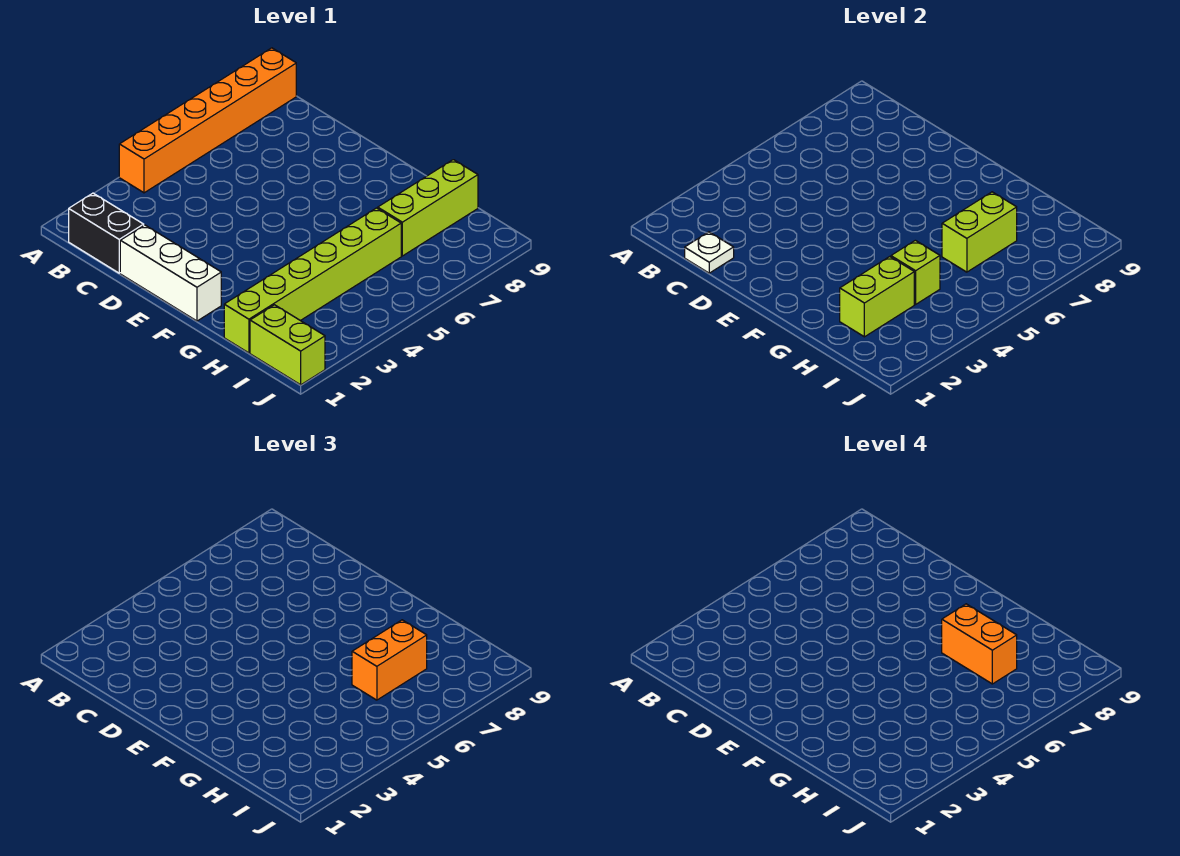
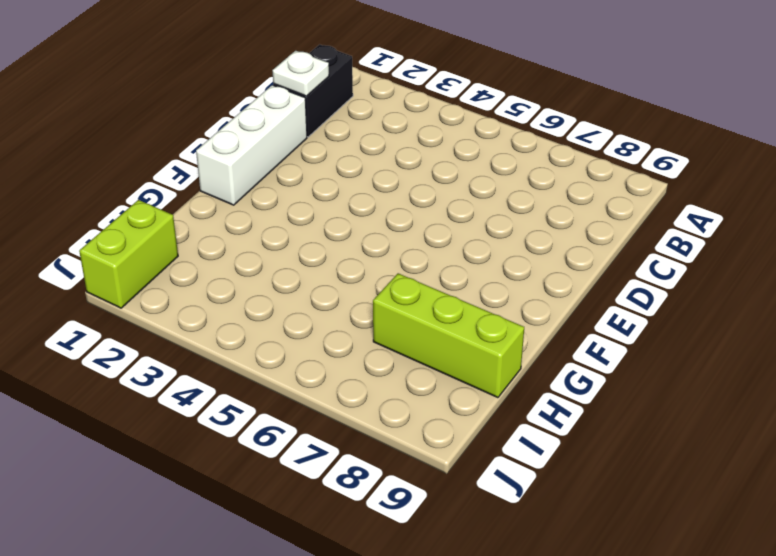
none -> orange brick A4:A9 level 1
none -> lime brick H1:H6 level 1
none -> lime brick H2:H3 level 2

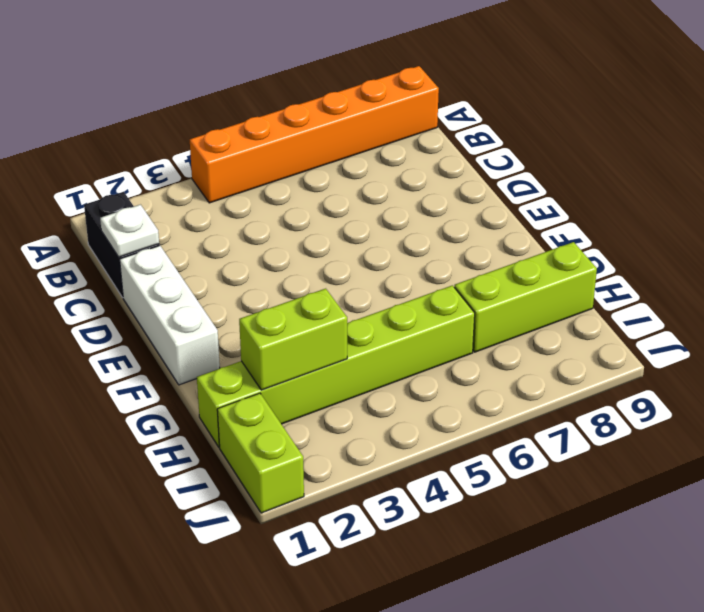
none -> lime brick H4 level 2
none -> lime brick H6:H7 level 2
none -> orange brick H6:H7 level 3

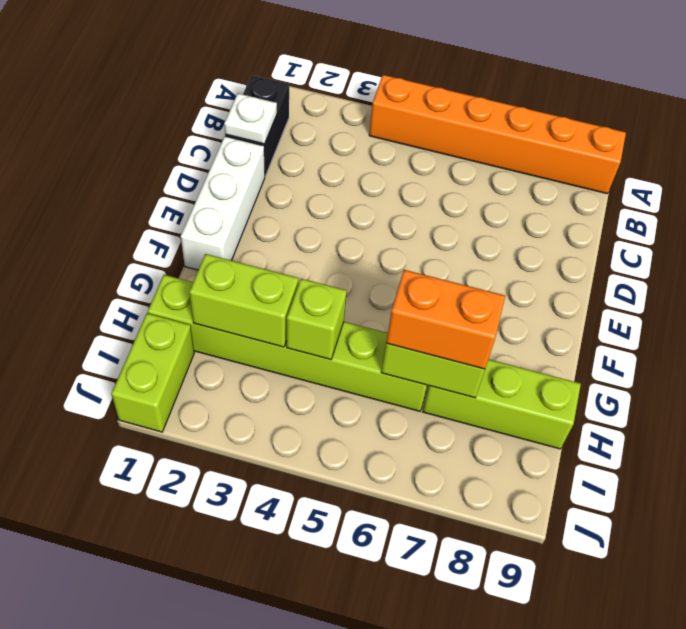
none -> orange brick G7:H7 level 4

